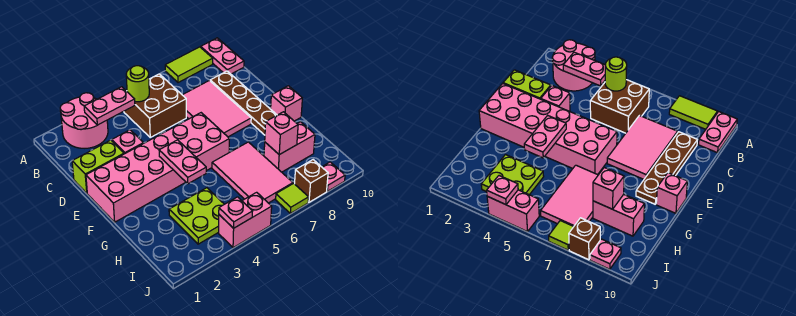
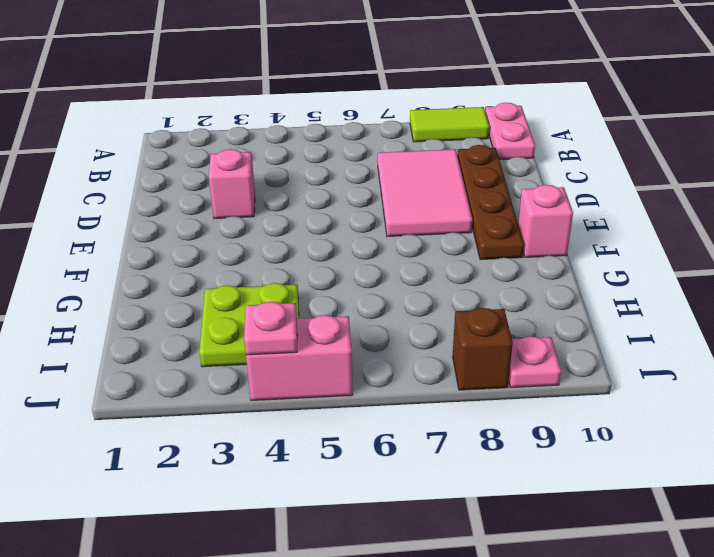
none -> pink round brick A2:B3 level 1
none -> brown brick B5:C6 level 1
none -> lime brick D1:D2 level 1

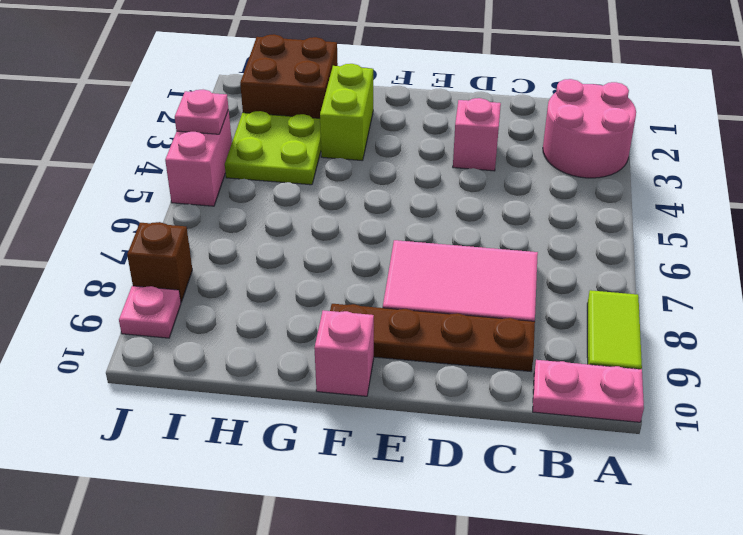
lime brick G2:G3 level 1 -> lime brick D1:D2 level 1
brown brick H1:I2 level 1 -> brown brick B5:C6 level 1
none -> pink brick E1:F6 level 1
none -> pink tile G6:I7 level 1
none -> pink brick H8:H9 level 1

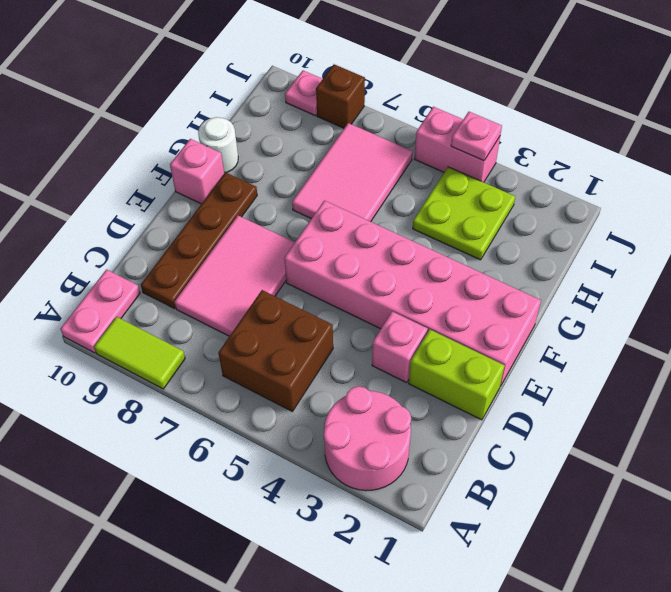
white round brick G10 level 1 -> none
none -> pink brick H8:H9 level 1
none -> lime tile J7 level 1
none -> pink plate B3:B4 level 2

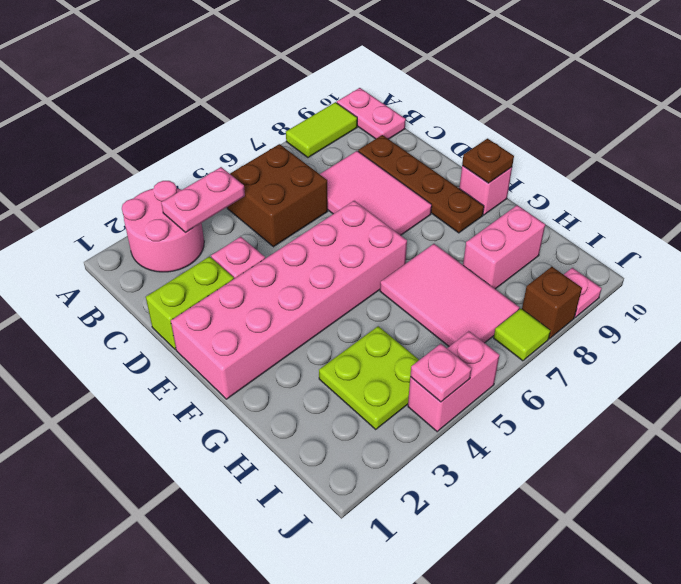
brown plate F10 level 2 -> none
none -> lime round brick B5 level 2
none -> pink plate F4:G4 level 2
none -> pink brick H8 level 2

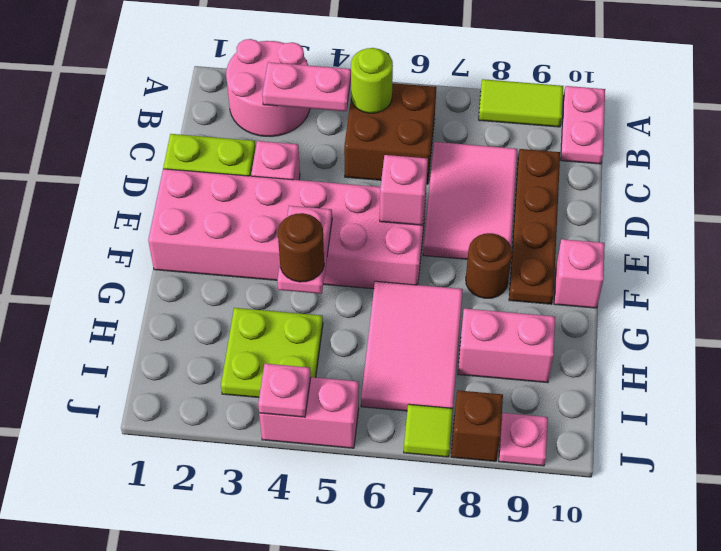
pink brick E6 level 2 -> pink brick H8 level 2
brown round brick F8 level 1 -> none
brown round brick G4 level 3 -> none

